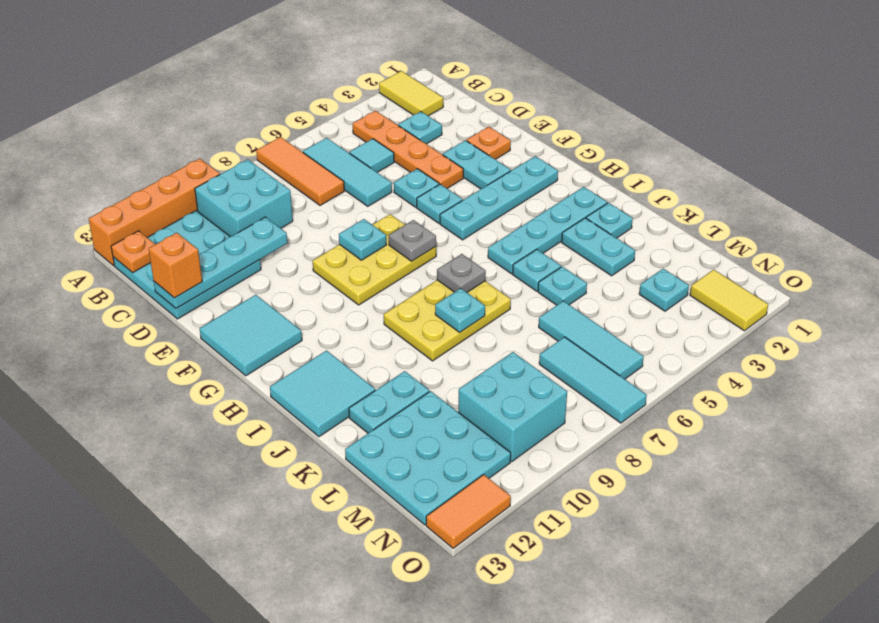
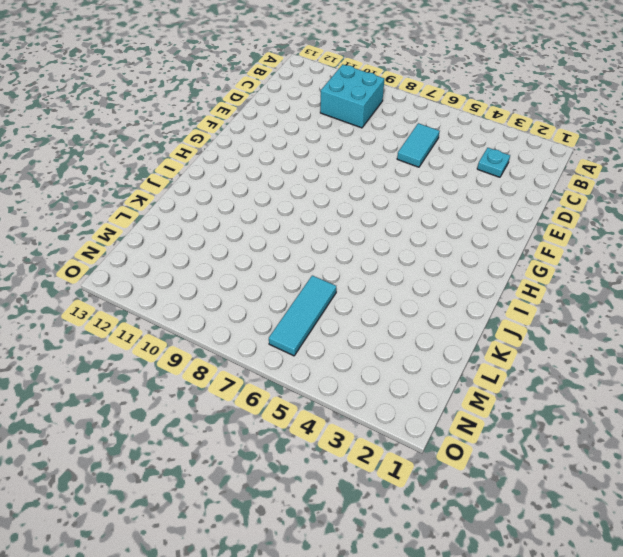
cyan tile C6:D6 level 1 -> cyan tile B6:D6 level 1
none -> yellow tile A2:B2 level 1
none -> orange tile A7:C7 level 1
none -> orange brick A10:A13 level 1
none -> orange plate B4:E4 level 1

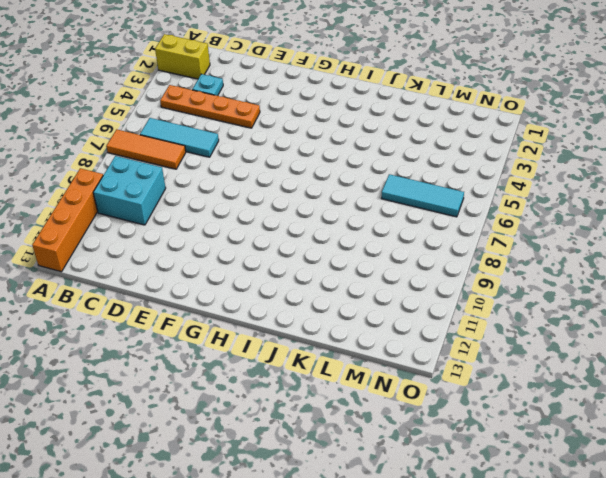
yellow brick A2:B2 level 1 -> yellow tile A2:B2 level 1
none -> cyan plate B11:D13 level 1
none -> cyan tile C5 level 1
none -> orange plate E2 level 1
none -> cyan plate E3:F3 level 1

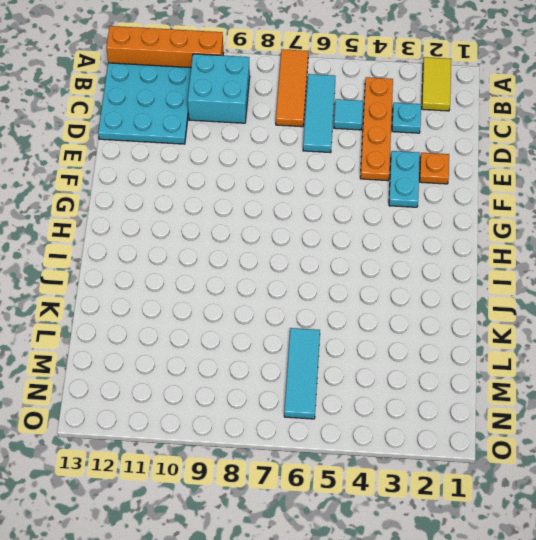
none -> cyan plate E5 level 1
none -> cyan plate F5 level 1
none -> yellow plate F7:G9 level 1
none -> cyan tile F12:G13 level 1

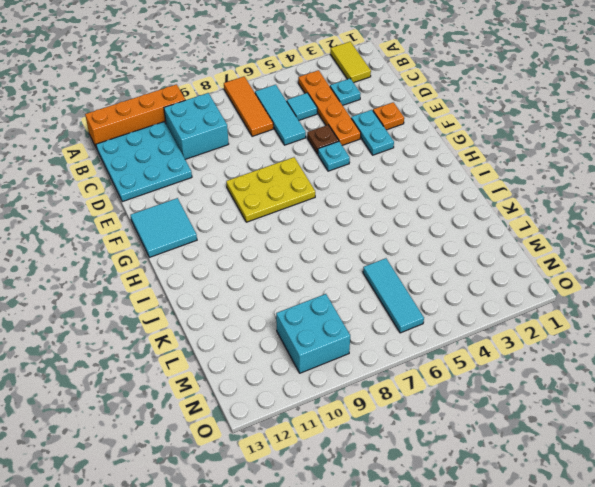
brown plate E5 level 1 -> cyan plate E5 level 1
none -> cyan plate G2:G5 level 1
none -> cyan plate I2:I5 level 1
none -> yellow plate I7:J9 level 1
none -> cyan tile I12:J13 level 1

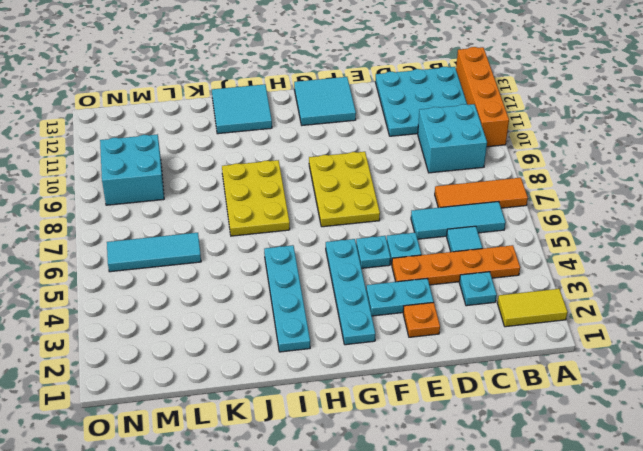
none -> cyan plate J2 level 1
none -> cyan plate J3:K3 level 1
none -> cyan plate J5 level 1
none -> cyan plate K5 level 1

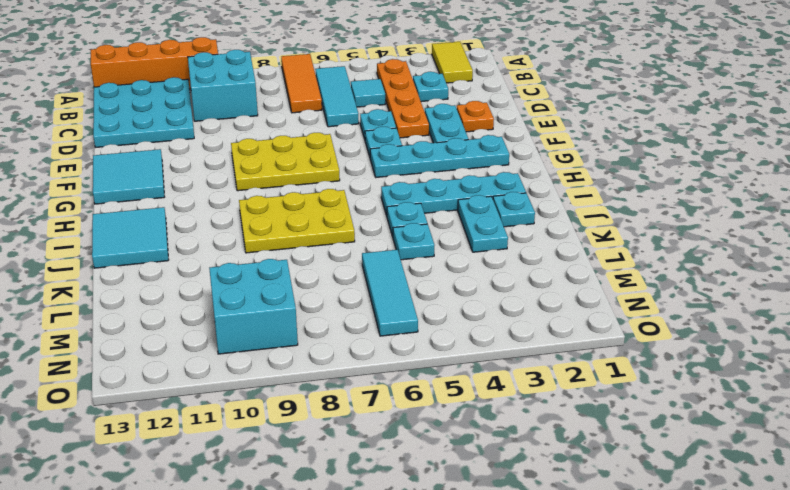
none -> cyan plate K11:K12 level 1
none -> cyan plate L11:N13 level 1
none -> cyan plate M3 level 1
none -> cyan tile M7:O7 level 1

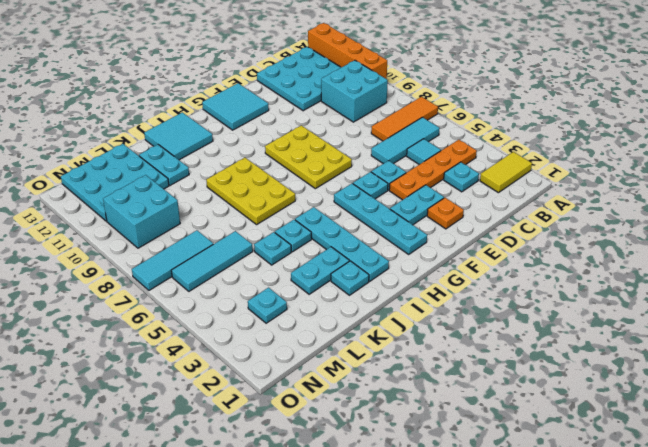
none -> yellow tile N2:O2 level 1
none -> orange tile O12:O13 level 1
none -> orange plate B13 level 2
none -> cyan plate D10:D13 level 2

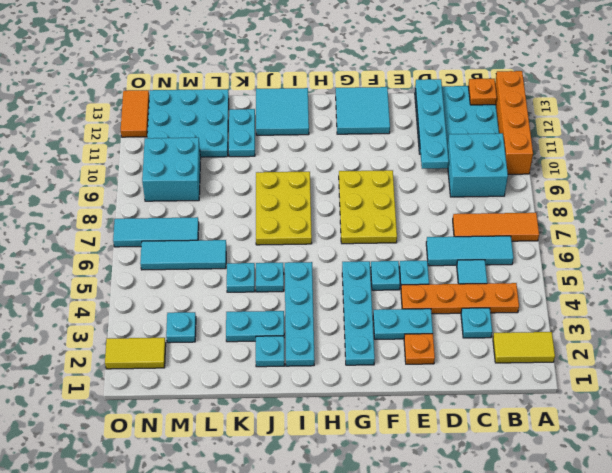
none -> cyan plate F8 level 2
none -> grey plate G7 level 2
none -> grey plate I7 level 2
none -> cyan plate J8 level 2

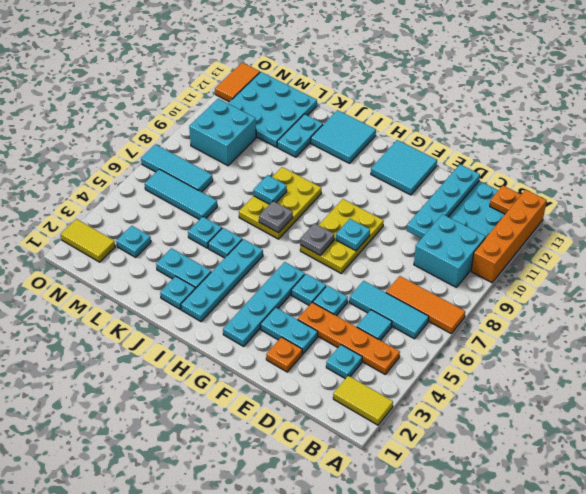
none -> orange brick D13 level 3

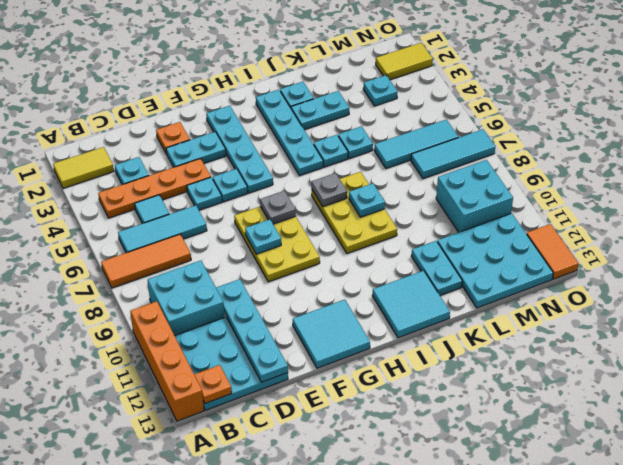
none -> orange brick D13 level 3

